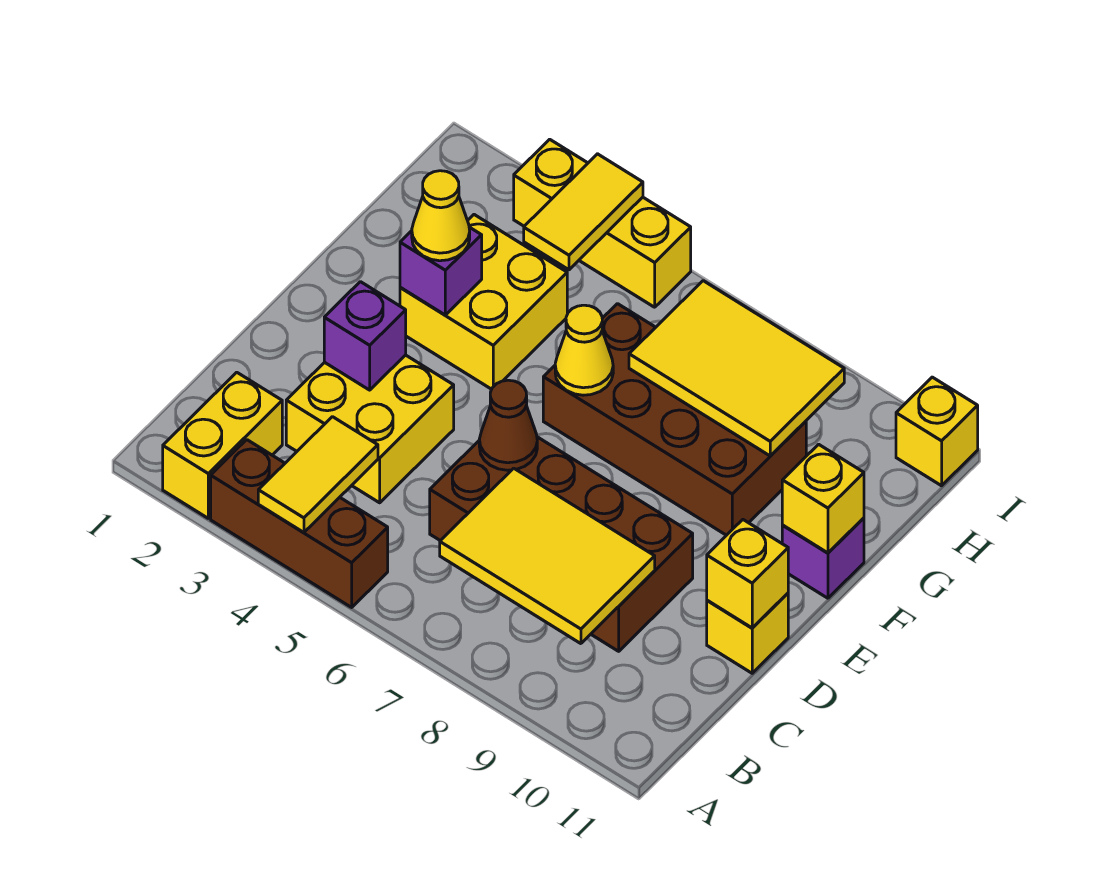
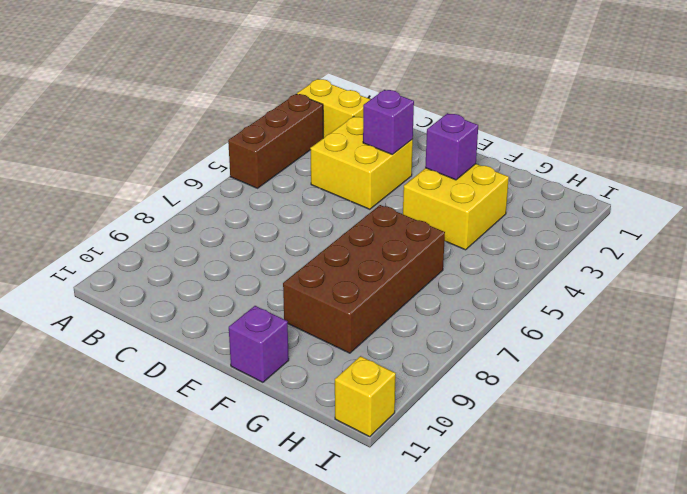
none -> brown brick C6:D9 level 1
none -> yellow brick D11 level 1
none -> yellow brick I3:I5 level 1

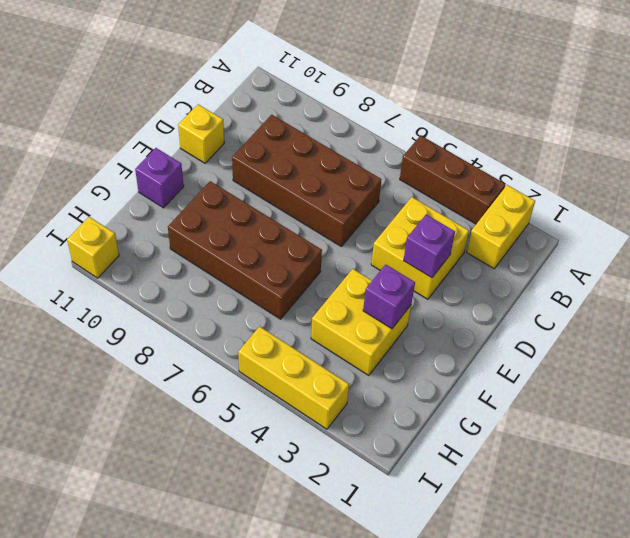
none -> yellow tile A4:B4 level 2
none -> yellow tile B7:C9 level 2
none -> brown cone D6 level 2

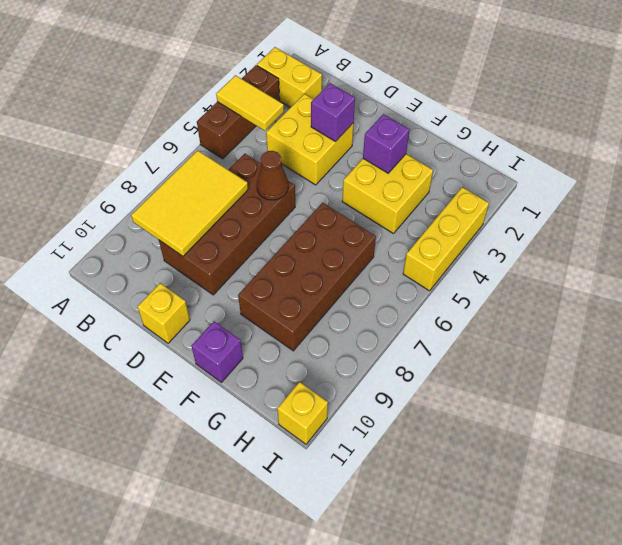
none -> yellow brick D11 level 2
none -> yellow cone F6 level 2
none -> yellow brick F11 level 2

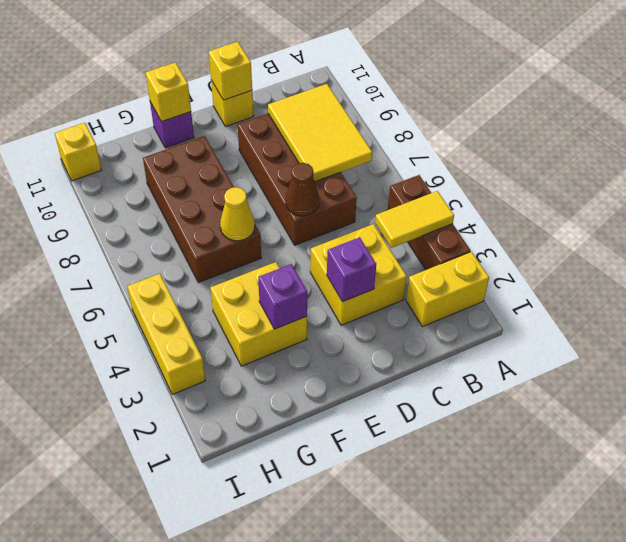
none -> yellow tile G7:H9 level 2
none -> yellow tile H4:I4 level 2
none -> yellow cone F3 level 3

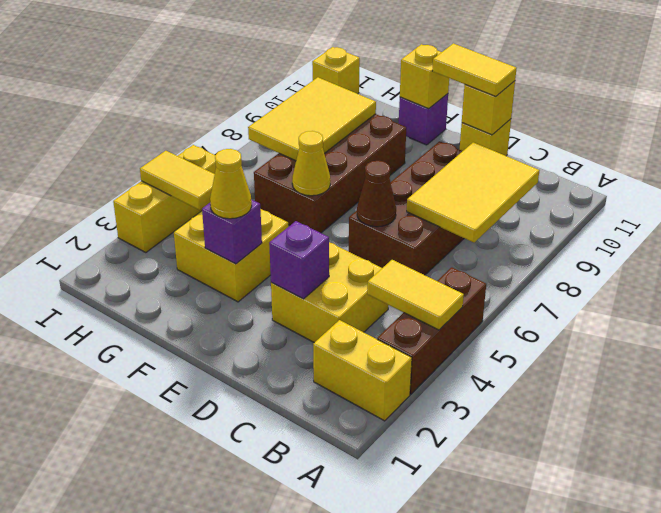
yellow tile D11:E11 level 3 -> none

